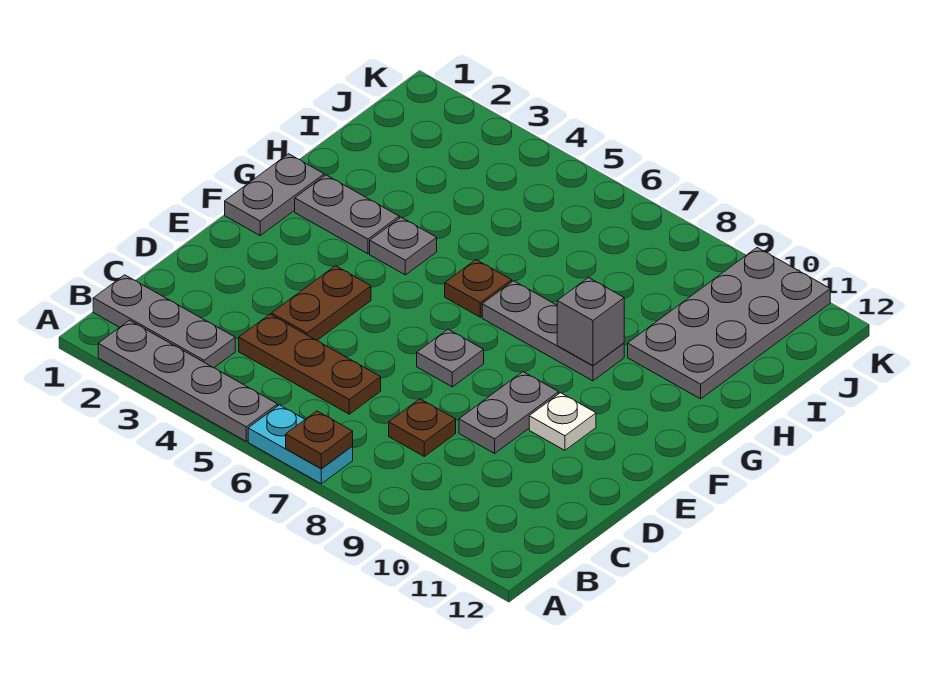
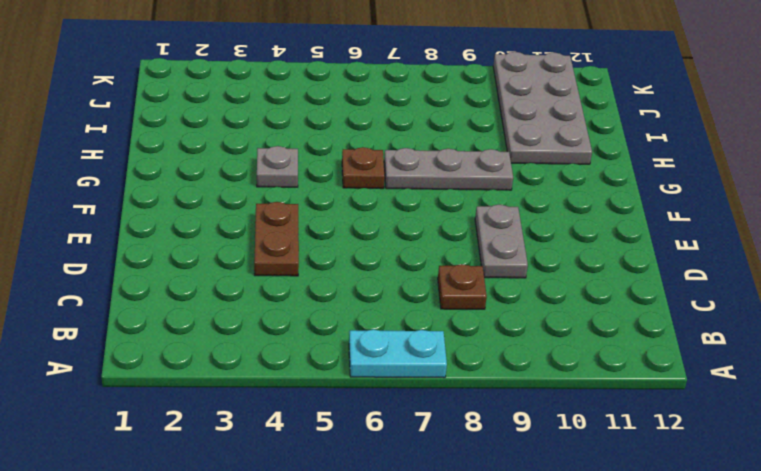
none -> grey plate A2:A5 level 1
none -> grey plate B1:B3 level 1
none -> brown plate C4:C6 level 1

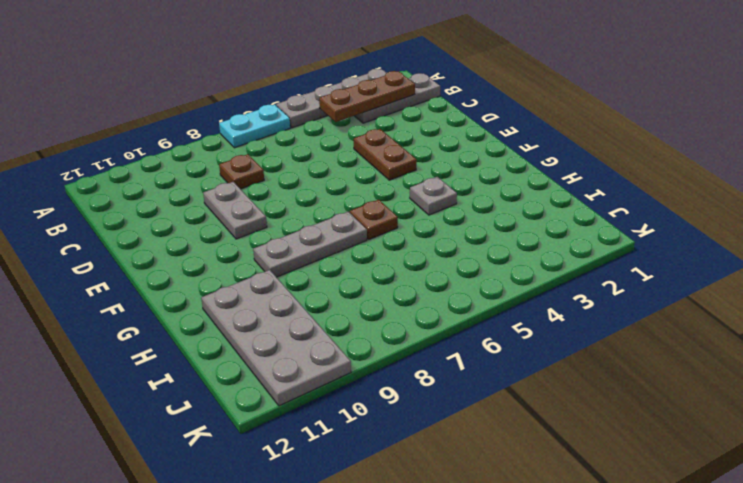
brown plate B2:B4 level 2 -> brown plate C4:C6 level 1
none -> grey plate E7 level 1
none -> white plate E10 level 1
none -> grey plate F1:G1 level 1

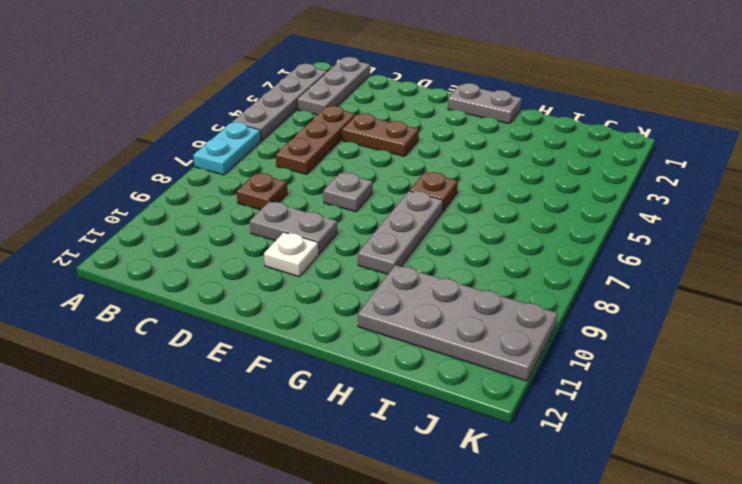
none -> grey plate G2:G3 level 1
none -> grey plate G4 level 1
none -> brown plate A7 level 2

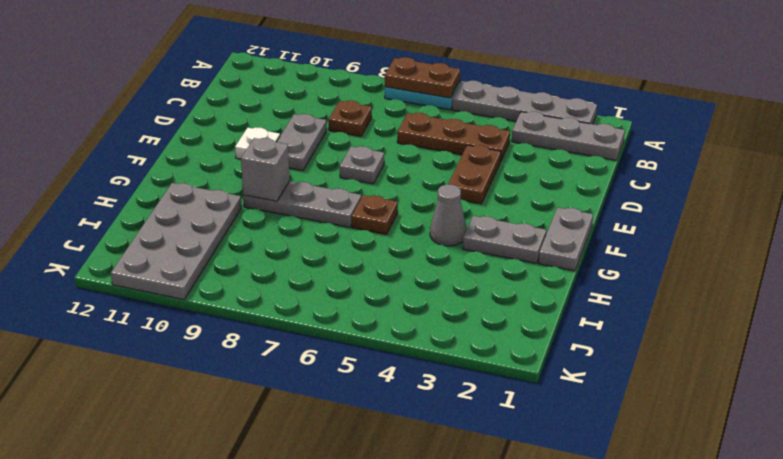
brown plate A6:A7 level 2 -> brown plate A7 level 2
grey cone G4 level 1 -> grey plate G4 level 1

